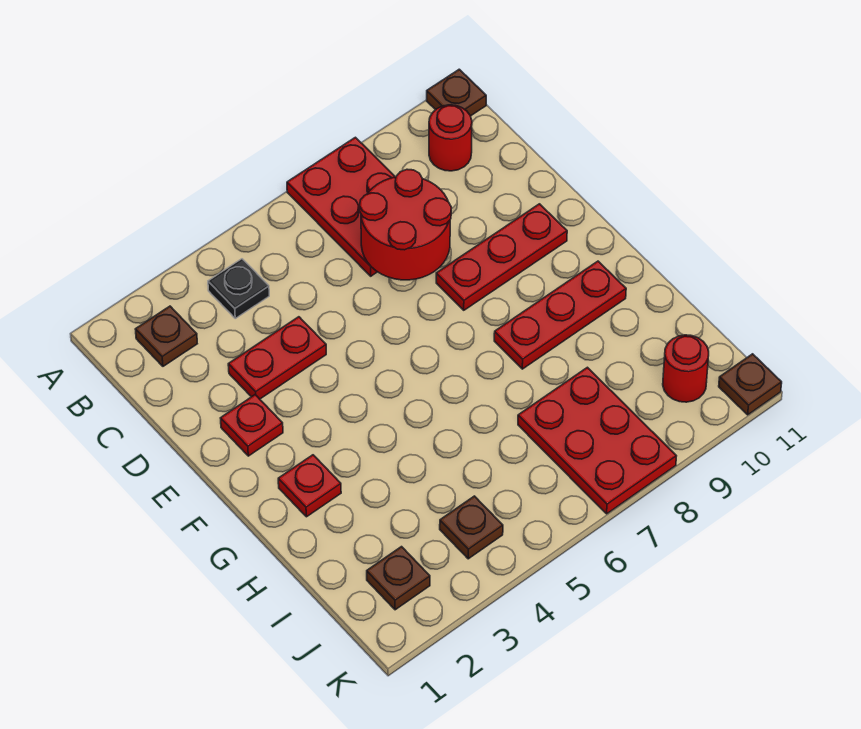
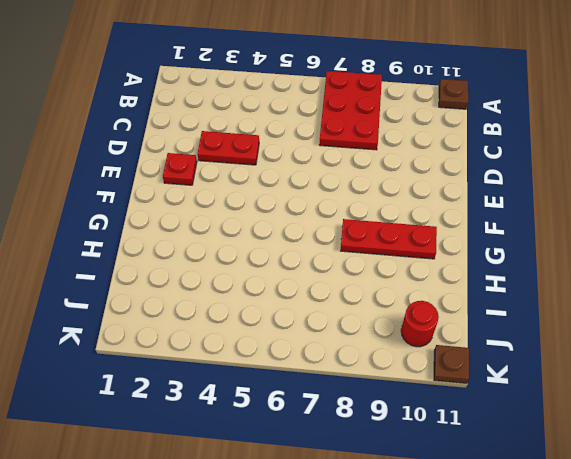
none -> brown plate B2 level 1
none -> black plate B4 level 1
none -> red round brick B10 level 1

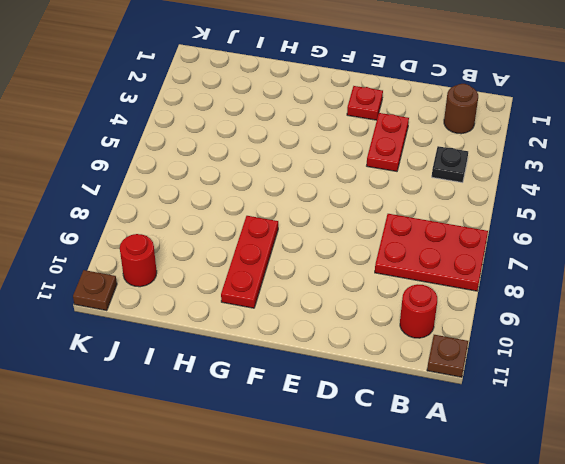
brown round brick B2 level 1 -> brown plate B2 level 1
none -> red plate E8:E10 level 1
none -> red plate G2 level 1
none -> red plate I7:K8 level 1

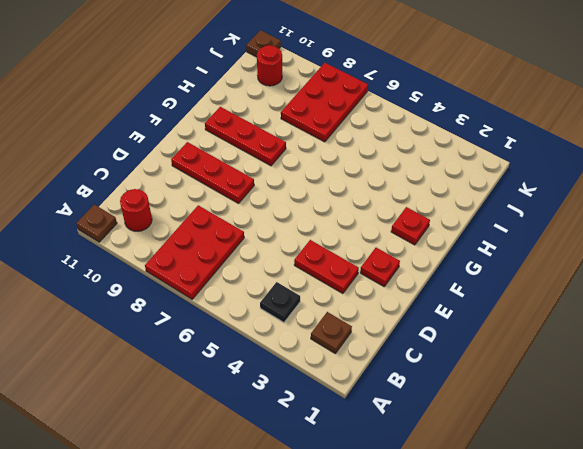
none -> brown plate J2 level 1
none -> brown plate J4 level 1
none -> red round brick C7:D8 level 2

